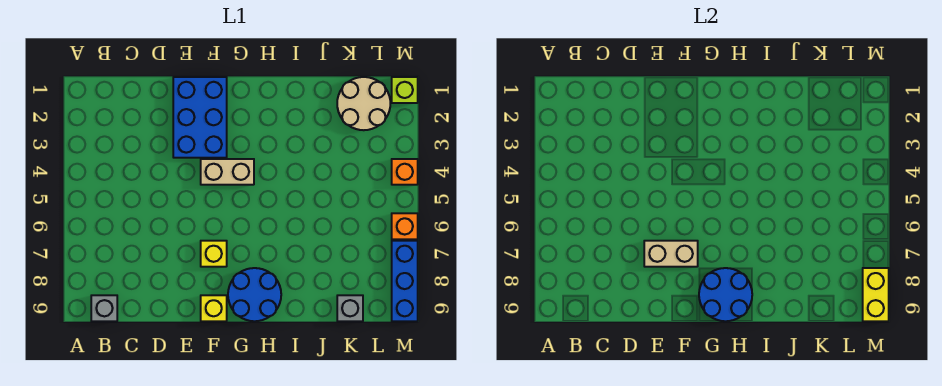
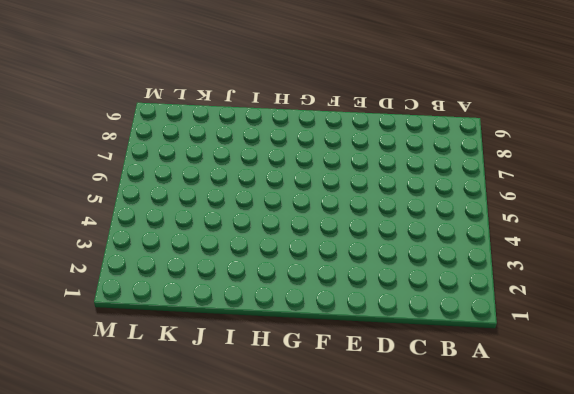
none -> grey brick B9 level 1
none -> blue brick E1:F3 level 1
none -> tan brick F4:G4 level 1

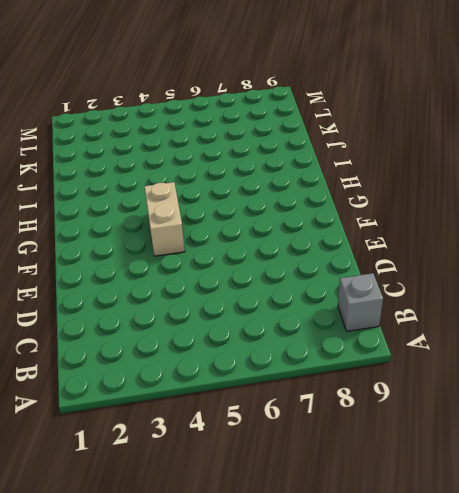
none -> blue brick E1:F3 level 1
none -> yellow brick F7 level 1
none -> yellow brick F9 level 1

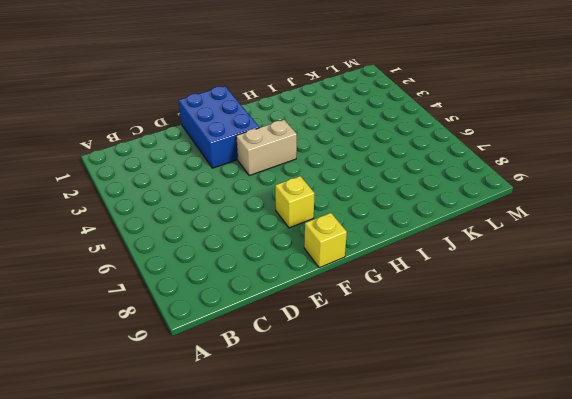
none -> grey brick B9 level 1
none -> blue round brick G8:H9 level 1
none -> tan round brick K1:L2 level 1

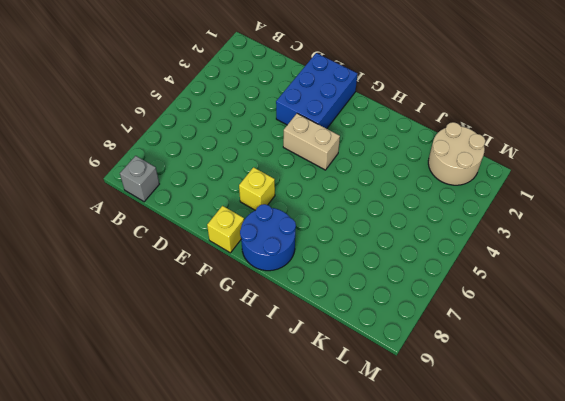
none -> grey brick K9 level 1
none -> lime brick M1 level 1
none -> orange brick M4 level 1

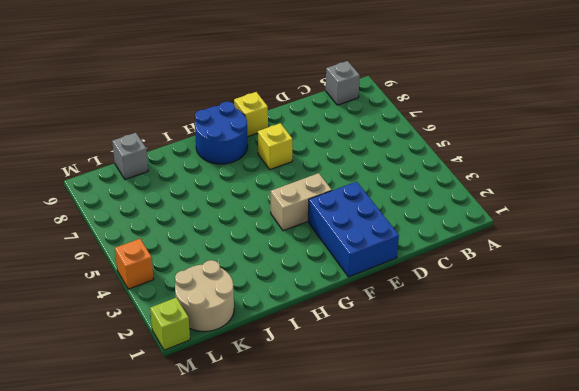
none -> orange brick M6 level 1
none -> blue brick M7:M9 level 1
none -> tan brick E7:F7 level 2

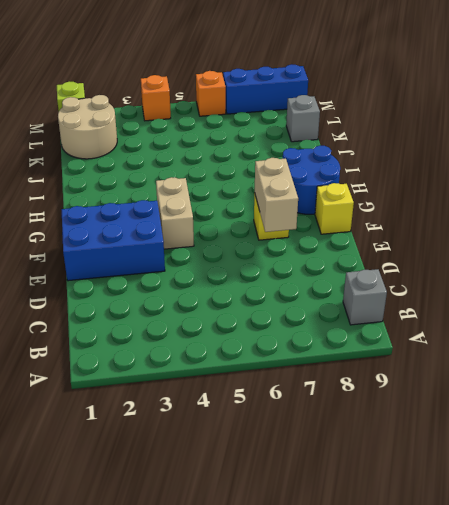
none -> blue round brick G8:H9 level 2
none -> yellow brick M8:M9 level 2

